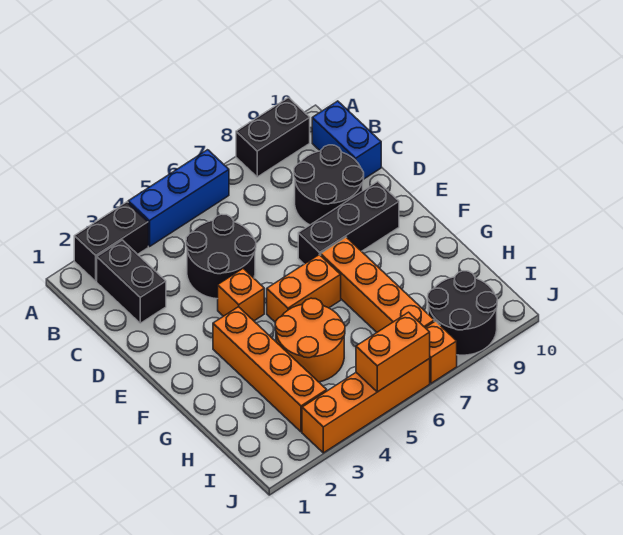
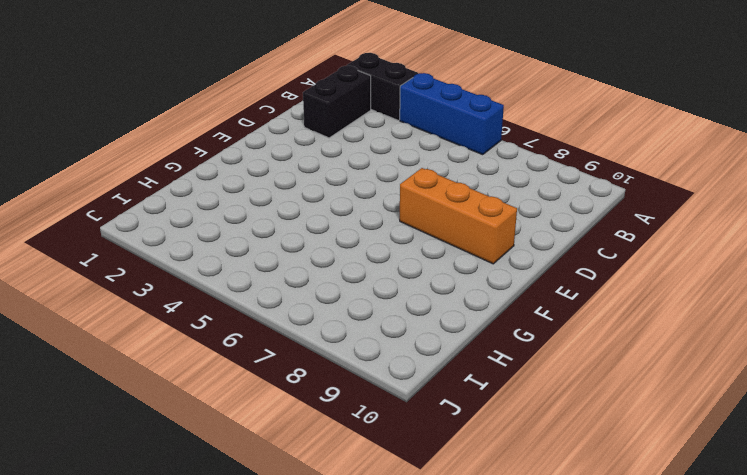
orange brick E7:E9 level 1 -> black brick E7:E9 level 1
none -> black brick A8:A9 level 1
none -> blue brick B10:C10 level 1
none -> black round brick C4:D5 level 1

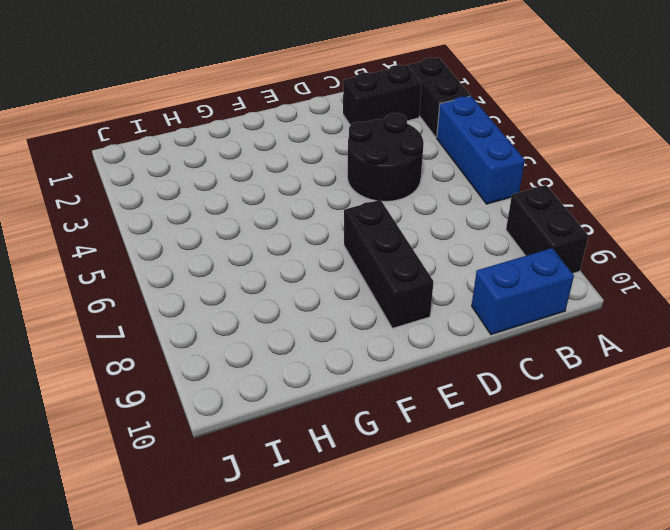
none -> black round brick C8:D9 level 1
none -> orange brick E4 level 1
none -> orange brick F3:I3 level 1

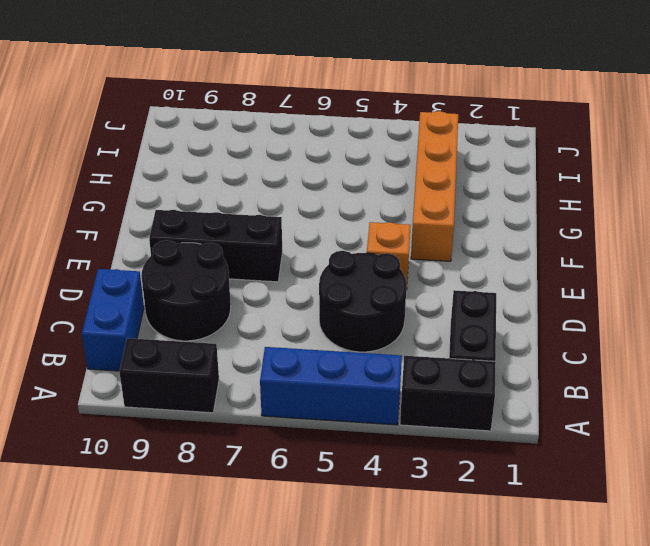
none -> orange brick F5:F6 level 1
none -> orange brick F7:I7 level 1
none -> orange round brick G4:H5 level 1

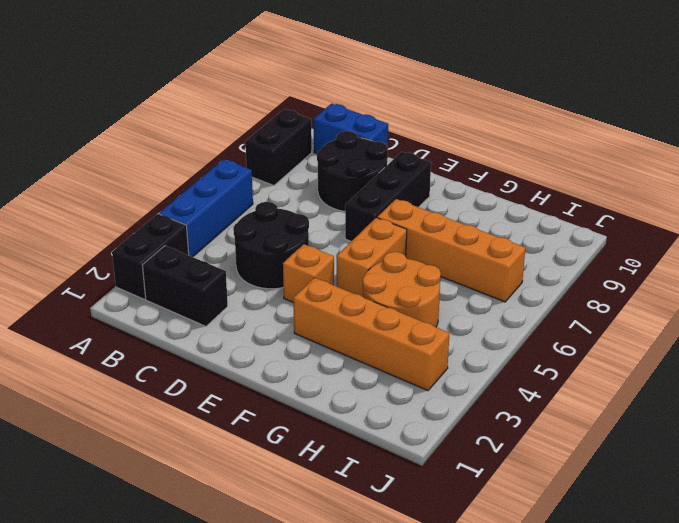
none -> black round brick I8:J9 level 1
none -> orange brick J3:J6 level 1
none -> orange brick J7 level 1

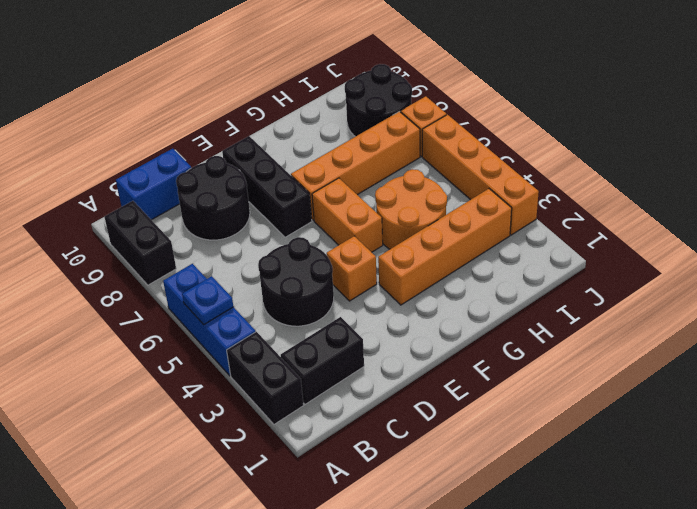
blue plate A5 level 2 -> none
none -> orange brick J5:J6 level 2

